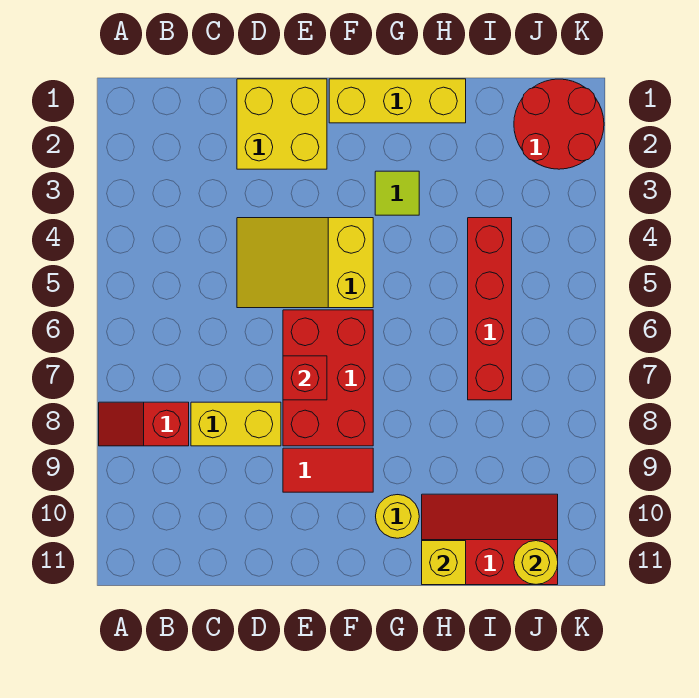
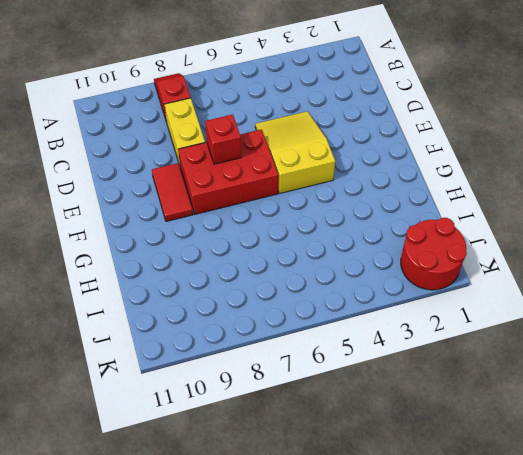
none -> yellow brick D1:E2 level 1
none -> yellow brick F1:H1 level 1
none -> lime tile G3 level 1

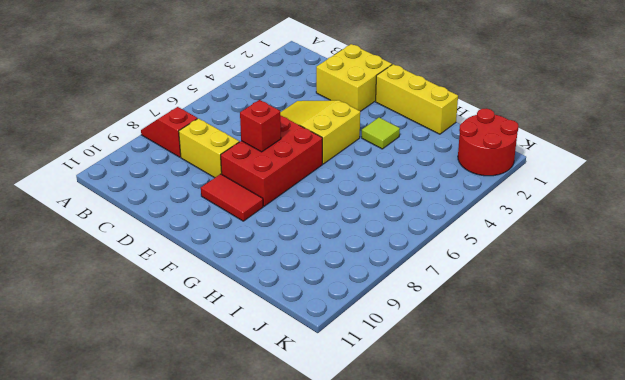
none -> yellow round brick G10 level 1
none -> red slope H10:J11 level 1 top 11
none -> red brick I4:I7 level 1

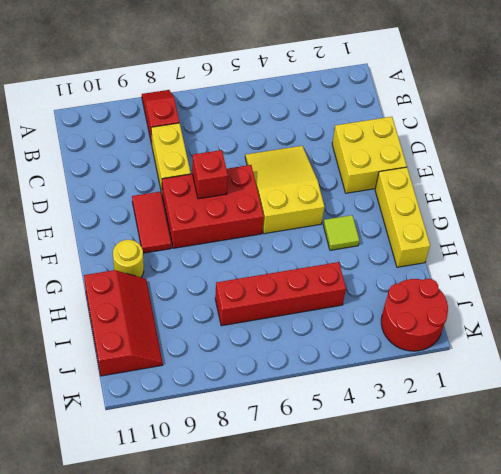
none -> yellow brick H11 level 2
none -> yellow round brick J11 level 2

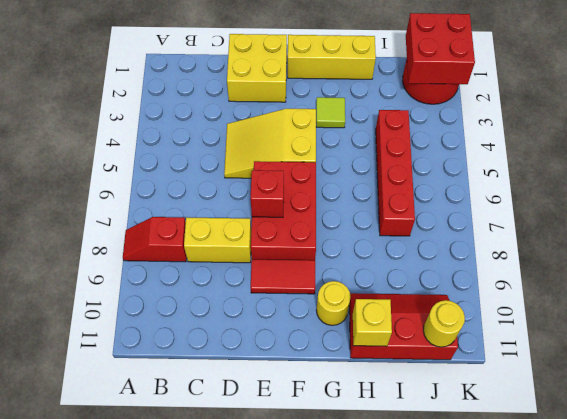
red brick J1:K2 level 2 -> none

